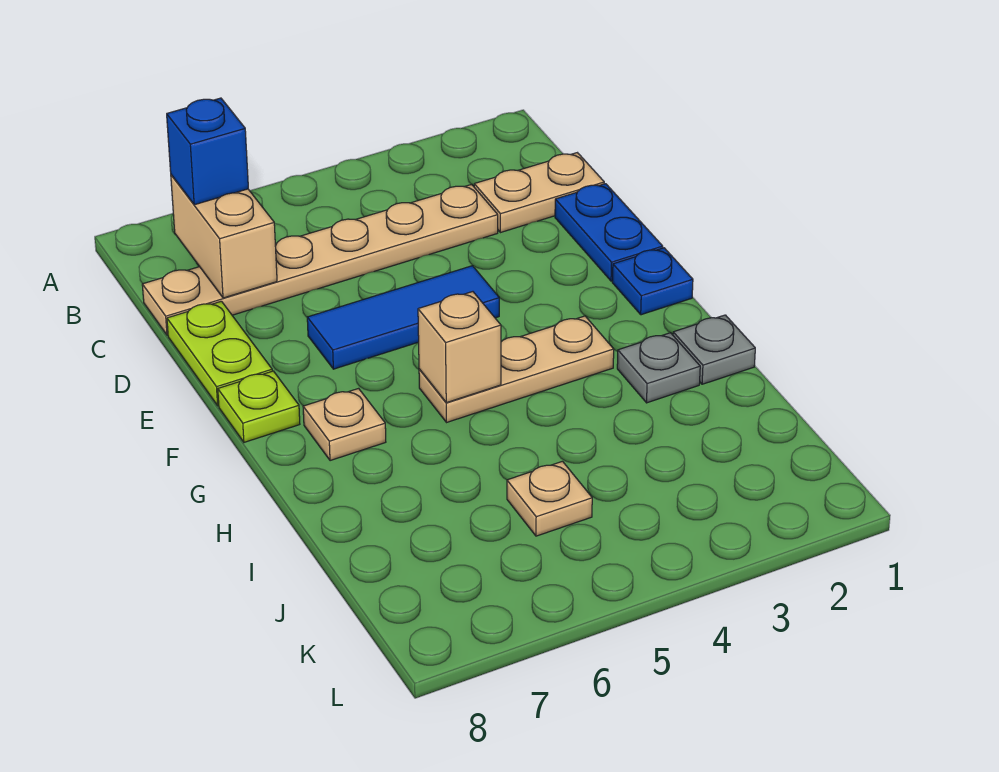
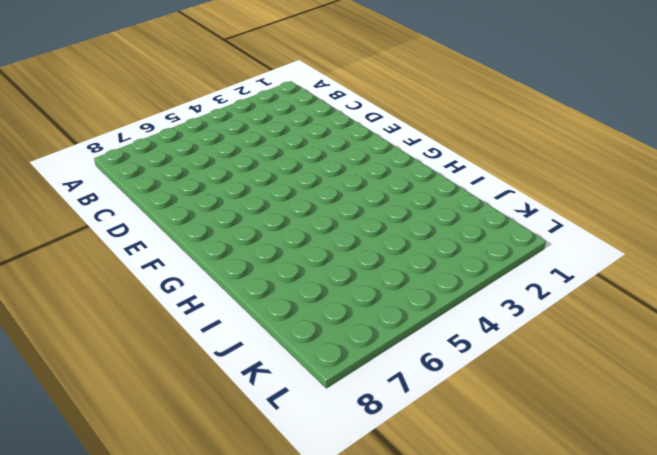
none -> tan plate C1:C2 level 1
none -> tan plate C3:C8 level 1
none -> blue plate D1:E1 level 1

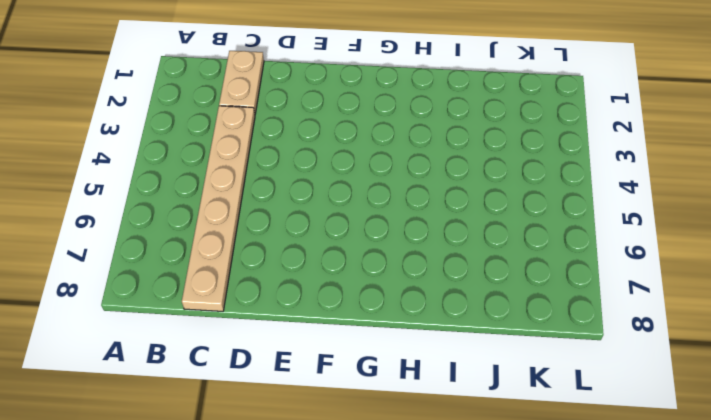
none -> blue plate D1:E1 level 1
none -> lime plate D8:E8 level 1
none -> blue tile E4:E6 level 1

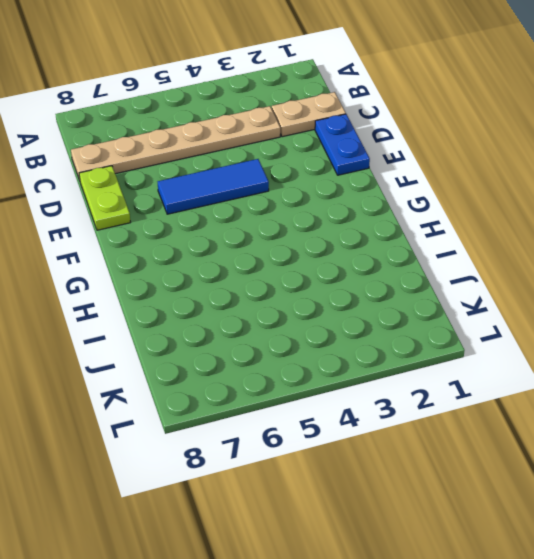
none -> blue plate F1 level 1
none -> lime plate F8 level 1
none -> tan plate G3:G5 level 1

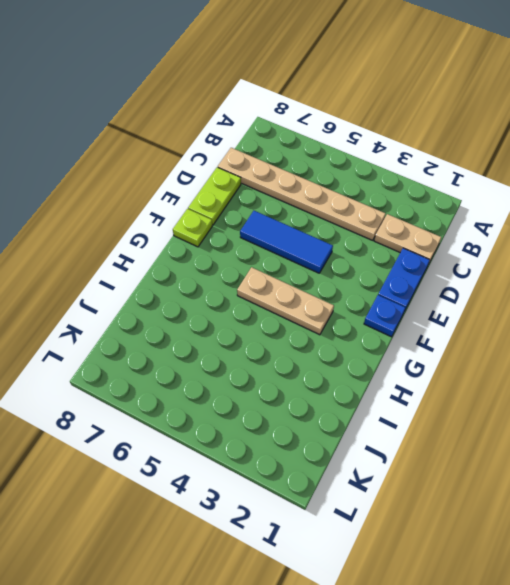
none -> tan plate G7 level 1
none -> grey plate H1 level 1
none -> grey plate H2 level 1

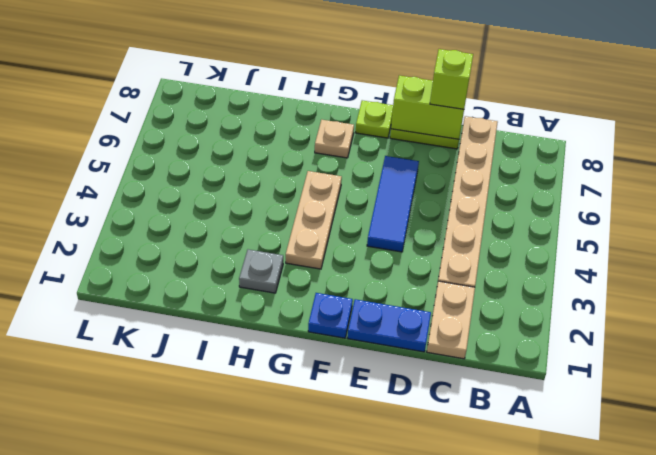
lime brick D8:E8 level 2 -> none
lime brick D8 level 3 -> none
none -> grey plate H1 level 1
none -> tan plate J5 level 1
none -> tan brick B7:C7 level 2

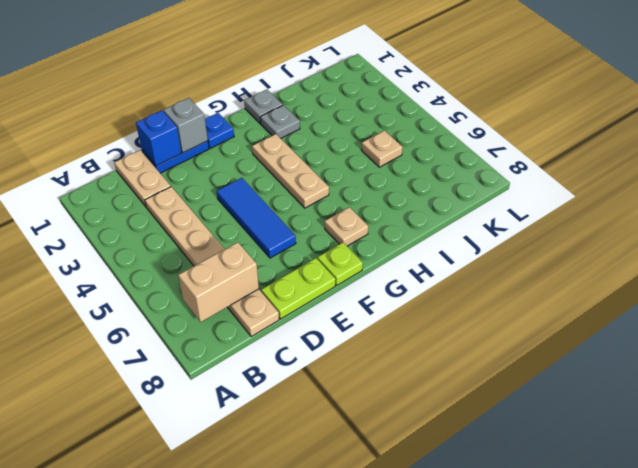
blue brick D1 level 2 -> blue brick B7 level 3
grey brick E1 level 2 -> none
none -> tan brick G5 level 2

